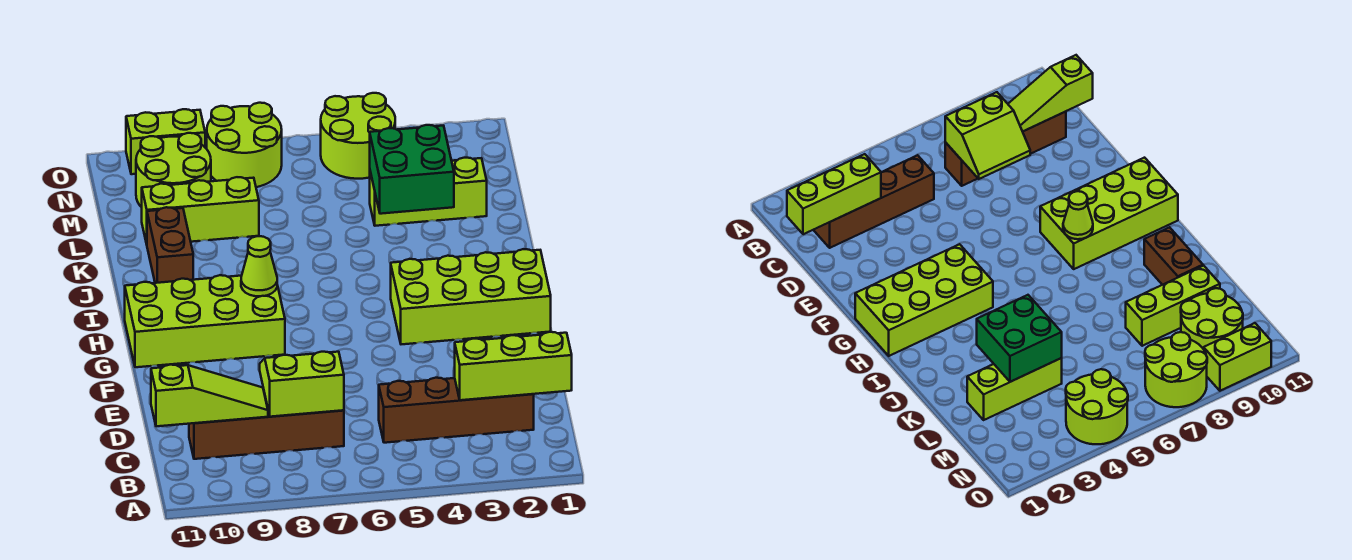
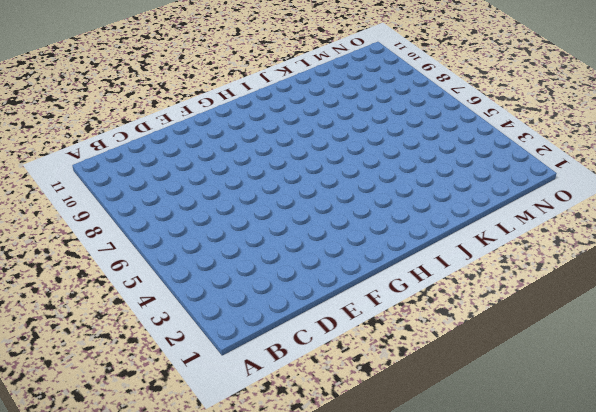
none -> brown brick C2:C5 level 1
none -> brown brick C7:C10 level 1
none -> lime brick G1:H4 level 1

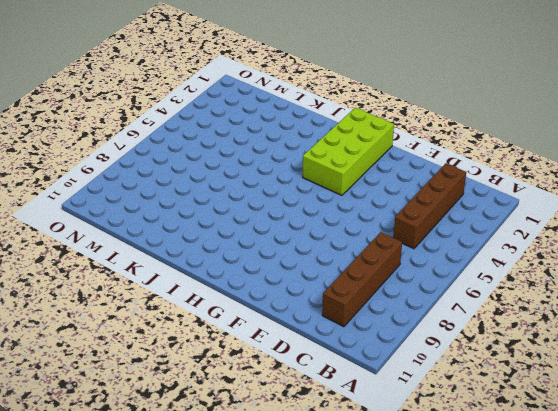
none -> lime brick G8:H11 level 1
none -> brown brick J10:K10 level 1
none -> lime brick L2:L4 level 1

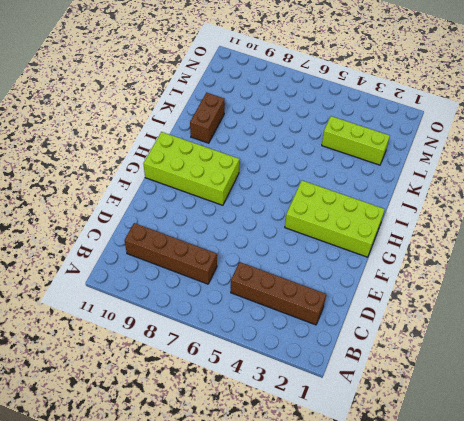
none -> lime brick L8:L10 level 1
none -> lime round brick M9:N10 level 1
none -> lime round brick N4:O5 level 1

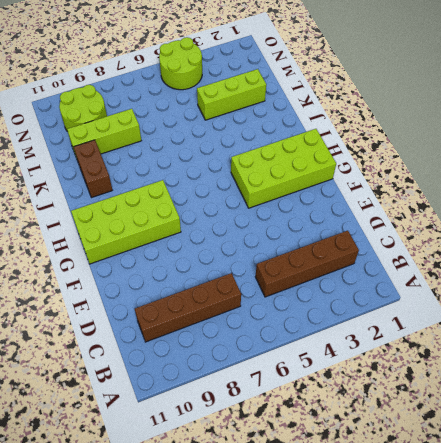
none -> lime round brick N7:O8 level 1
none -> lime brick O9:O10 level 1
none -> lime brick C1:C3 level 2

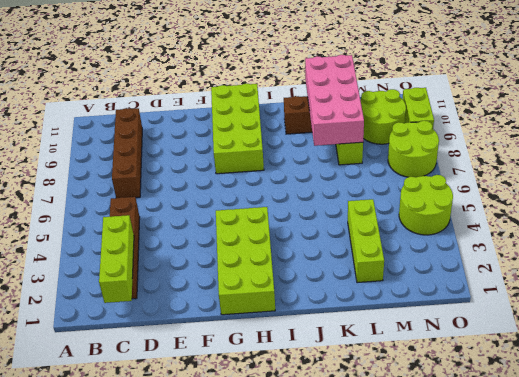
pink brick K8:L11 level 2 -> none
none -> lime slope C7:D8 level 2 top C
none -> lime slope C9:C11 level 2 top 11
none -> lime cone H8 level 2

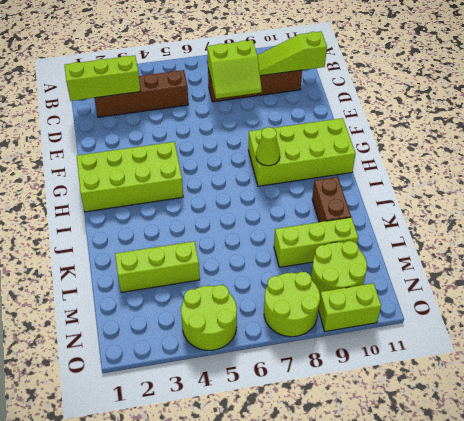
none -> green brick K3:L4 level 2

